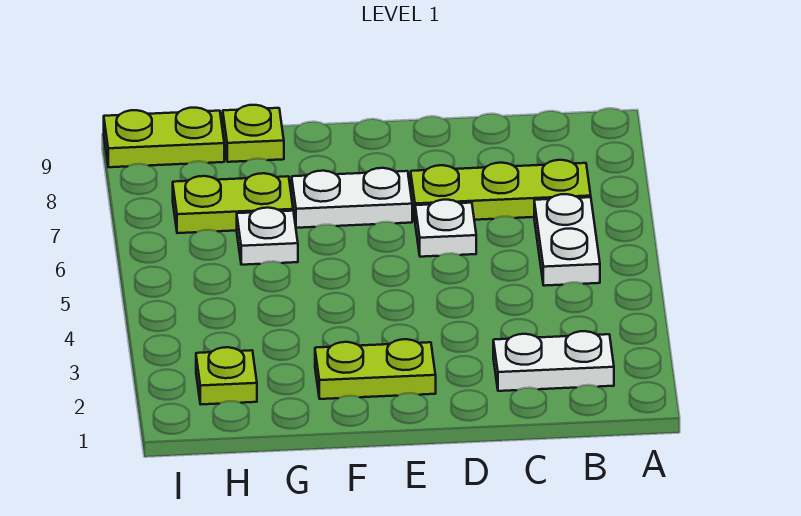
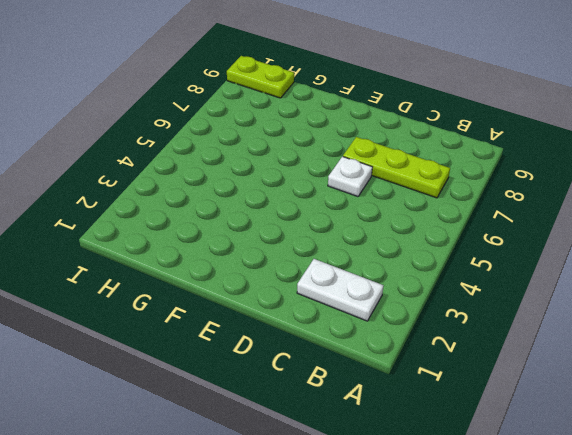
none -> white plate B5:B6 level 1
none -> lime plate E2:F2 level 1

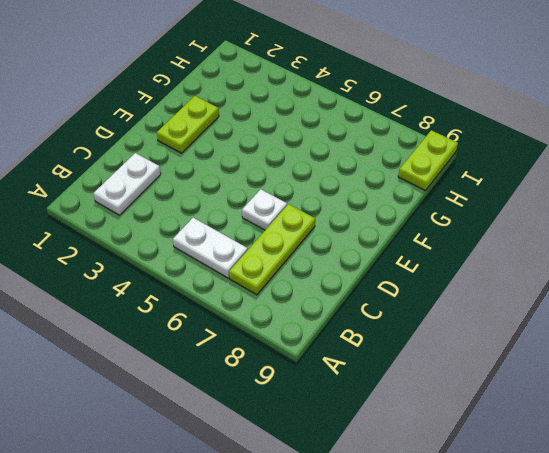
none -> white plate E7:F7 level 1
none -> white plate G6 level 1

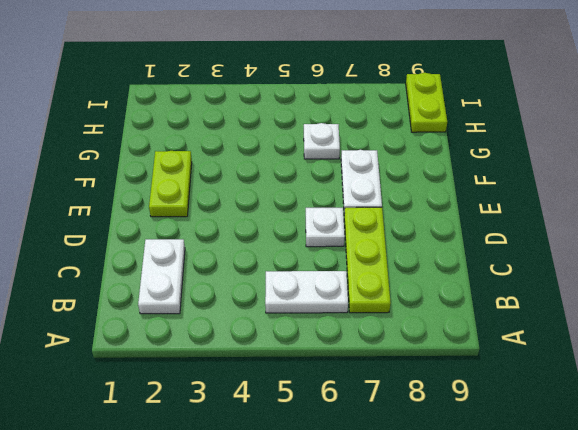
none -> lime plate G7:H7 level 1
none -> lime plate G9 level 1

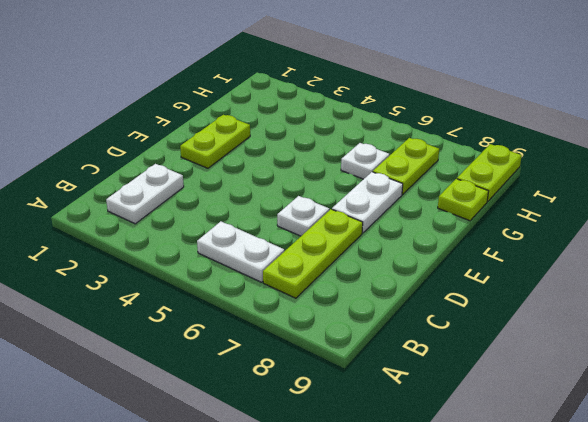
none -> lime plate H2 level 1

